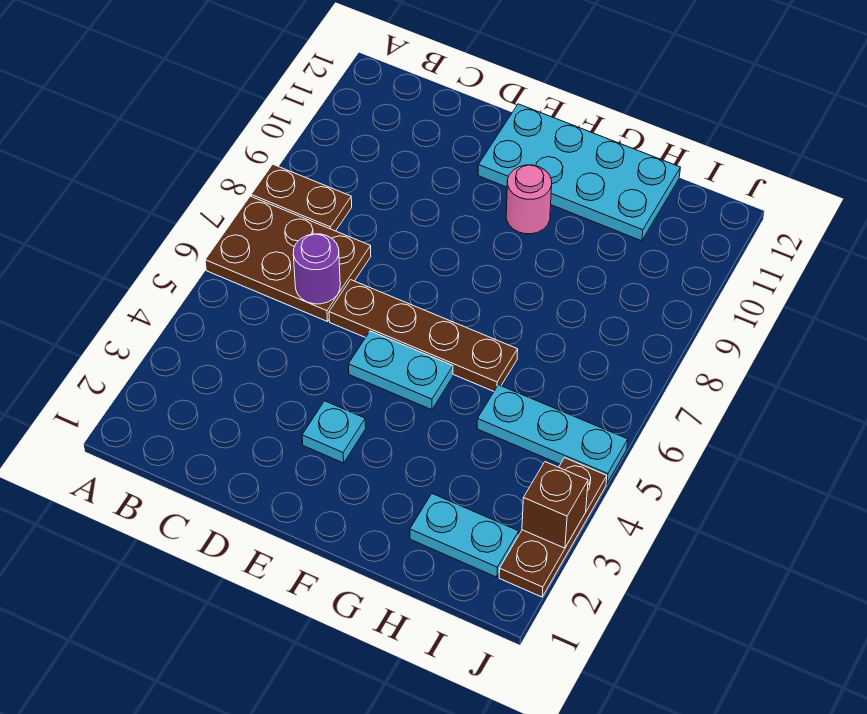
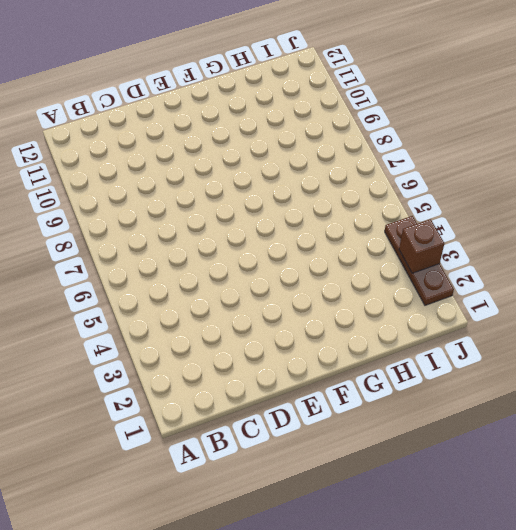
none -> brown plate A6:C7 level 1
none -> brown plate A8:B8 level 1
none -> brown plate D6:G6 level 1

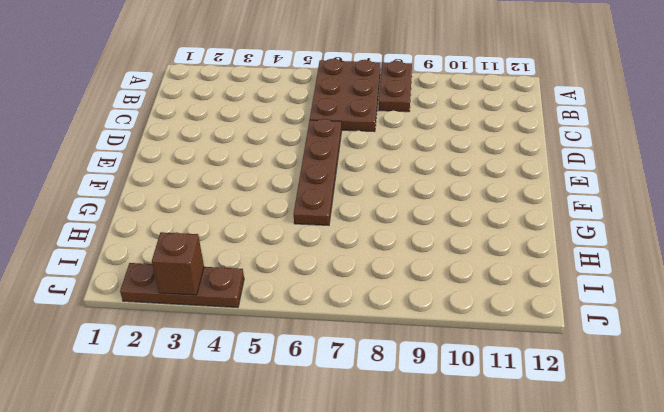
none -> cyan plate E3 level 1
none -> cyan plate E5:F5 level 1
none -> cyan plate E11:H12 level 1

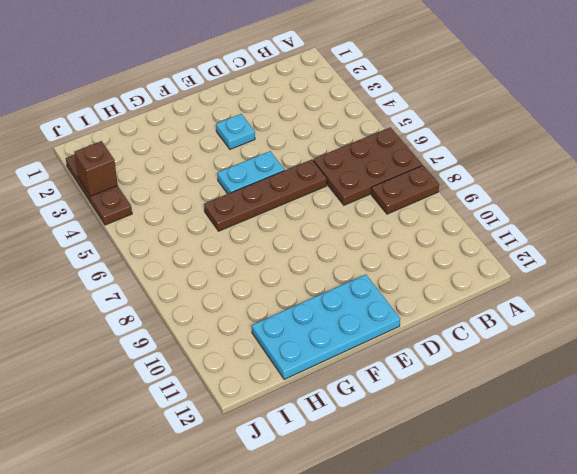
none -> pink round brick F10 level 1
none -> cyan plate H2:I2 level 1
none -> cyan plate H5:J5 level 1

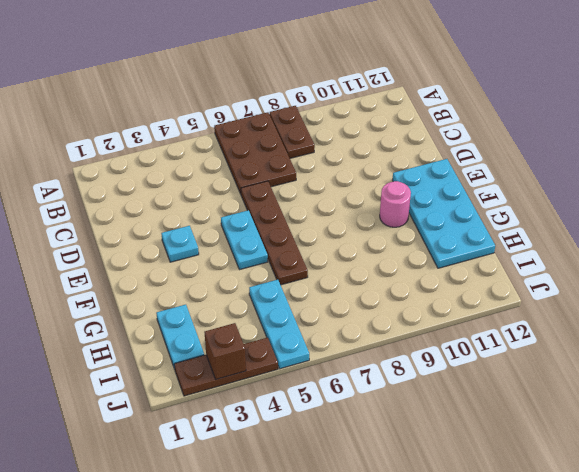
none -> purple round brick C6 level 2

